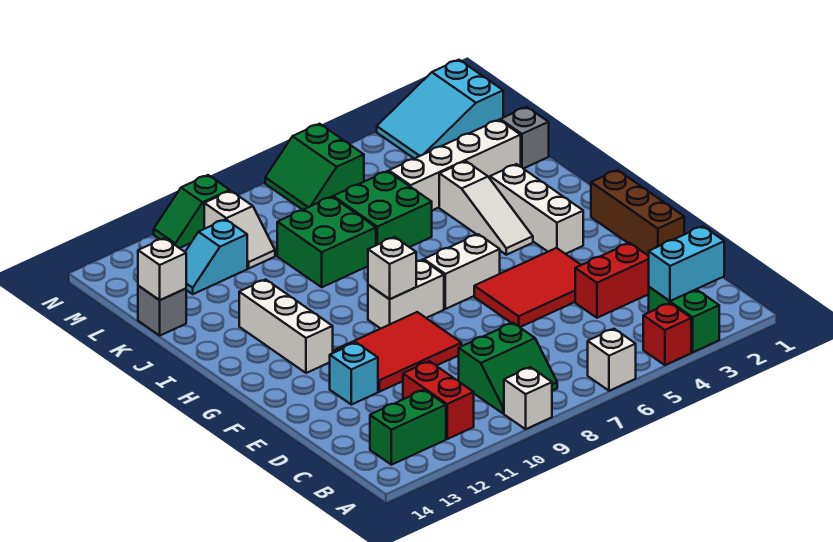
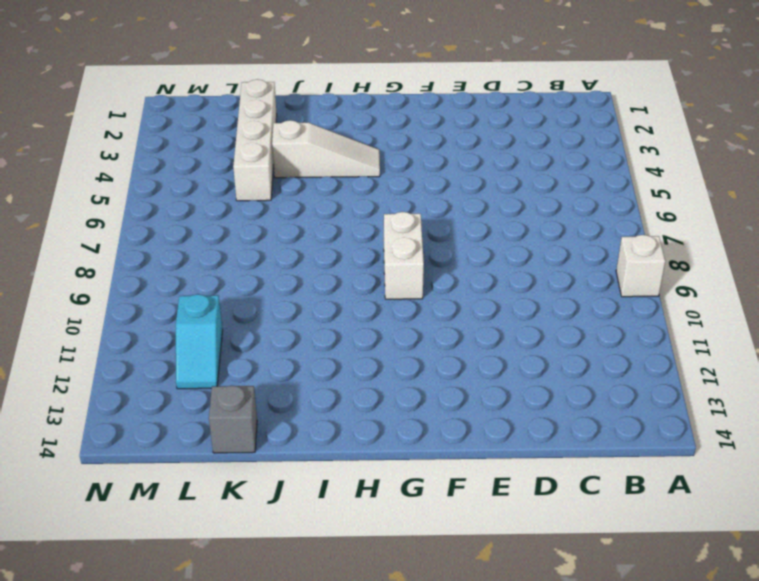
none -> green brick A3:B3 level 1
none -> red brick A4 level 1
none -> white brick A6 level 1
none -> green slope B8:C9 level 1 top C

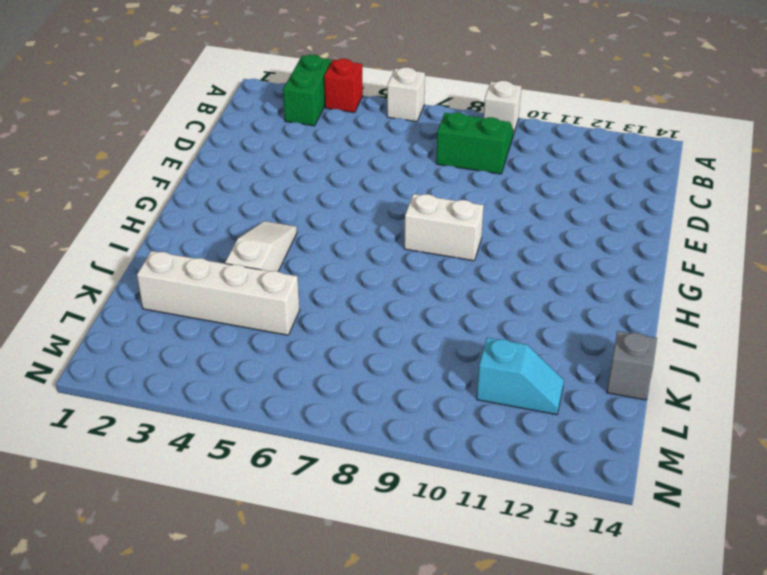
none -> red brick B11:C11 level 1
none -> green brick B12:B13 level 1
none -> red brick D3:D4 level 1
none -> brown brick E1:G1 level 1

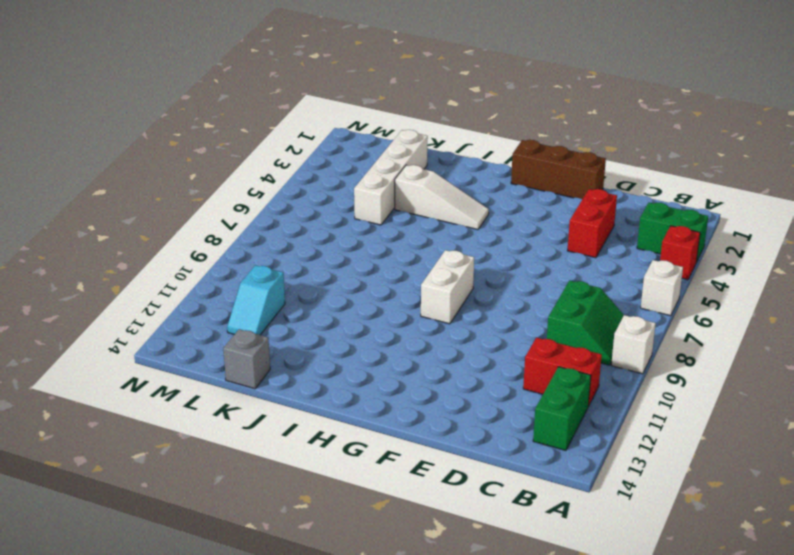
none -> red tile E4:F6 level 1
none -> red tile E9:F11 level 1
none -> cyan brick E12 level 1
none -> white brick G3:I3 level 1

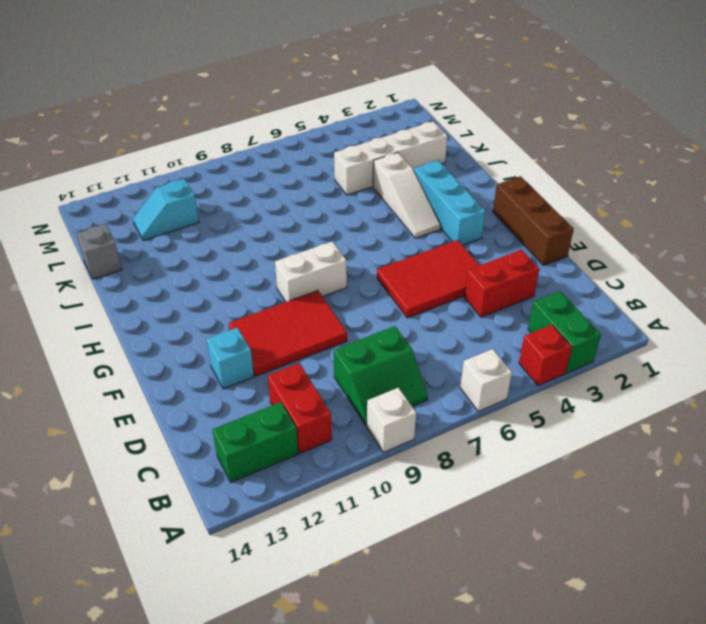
cyan brick G3:I3 level 1 -> white brick G3:I3 level 1
none -> white brick G6:G7 level 1
none -> white brick G12:I12 level 1
none -> green brick J6:K7 level 1
none -> green brick J8:K9 level 1

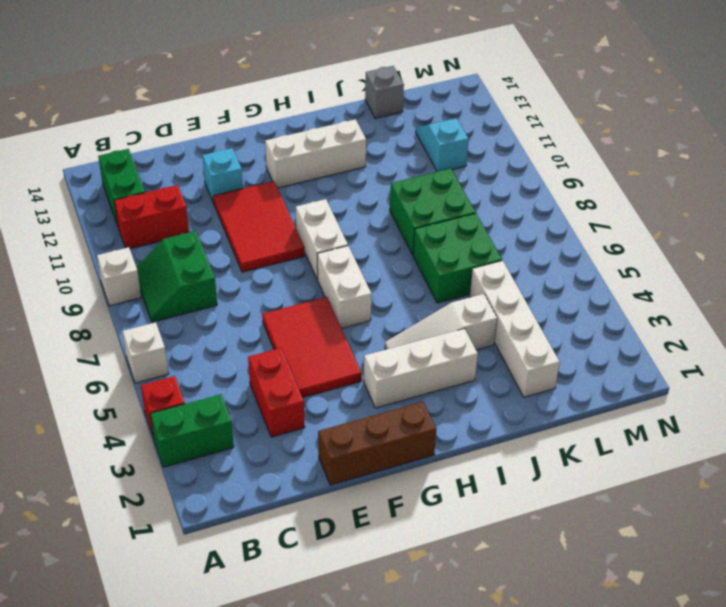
none -> grey brick K1 level 1
none -> white slope L10:M10 level 1 top M
none -> cyan slope M1:N3 level 1 top 1
none -> green slope M6:N7 level 1 top 6

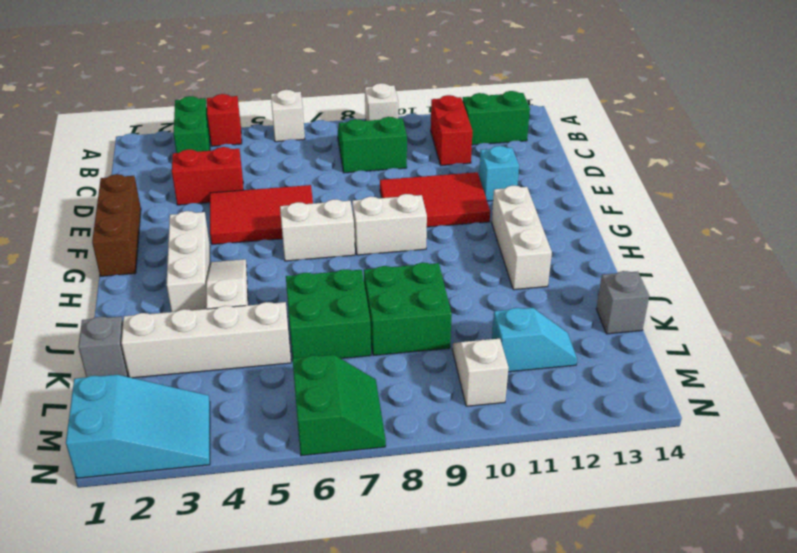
none -> green slope N10:N11 level 1 top 10
none -> cyan brick B2:B3 level 2
none -> white brick G9 level 2
none -> white brick K14 level 2

